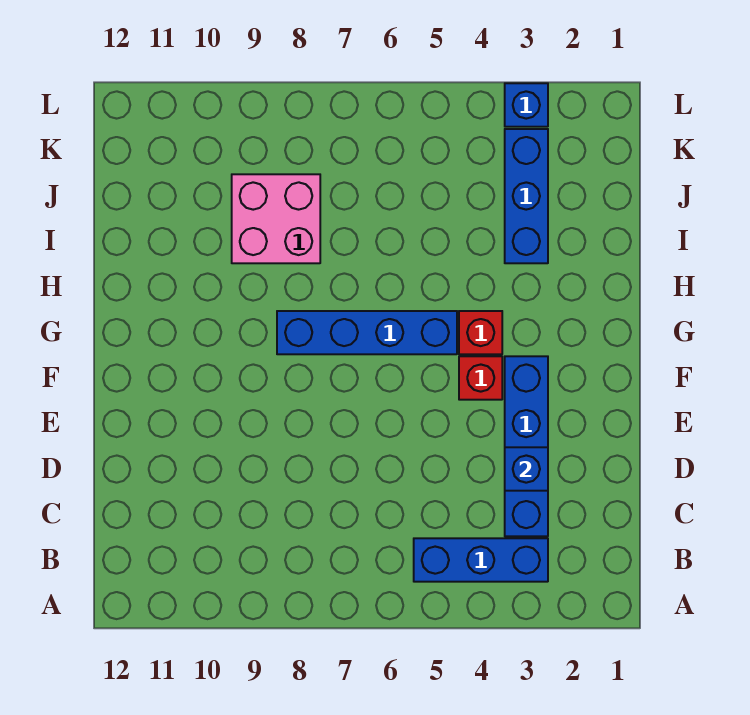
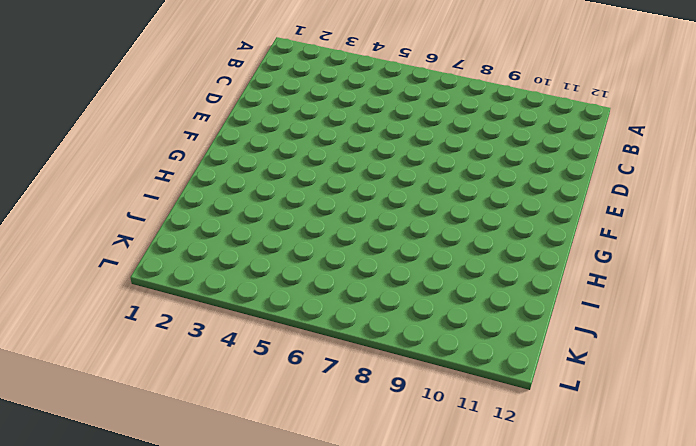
none -> blue brick B3:B5 level 1
none -> blue brick C3:F3 level 1

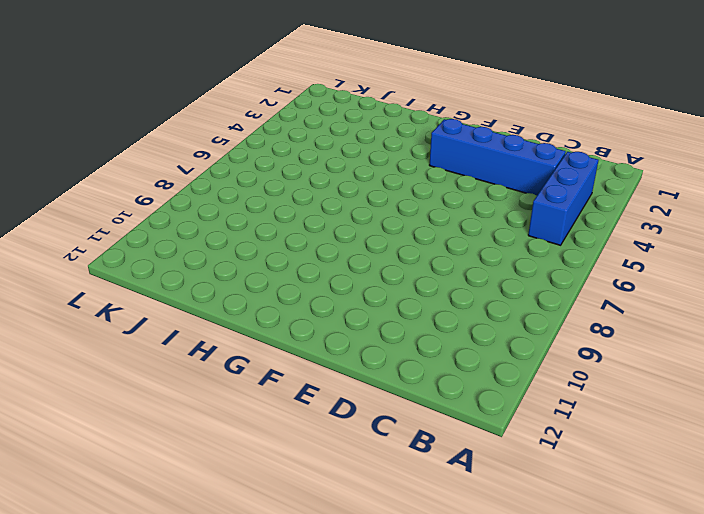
none -> red brick F4 level 1
none -> red brick G4 level 1

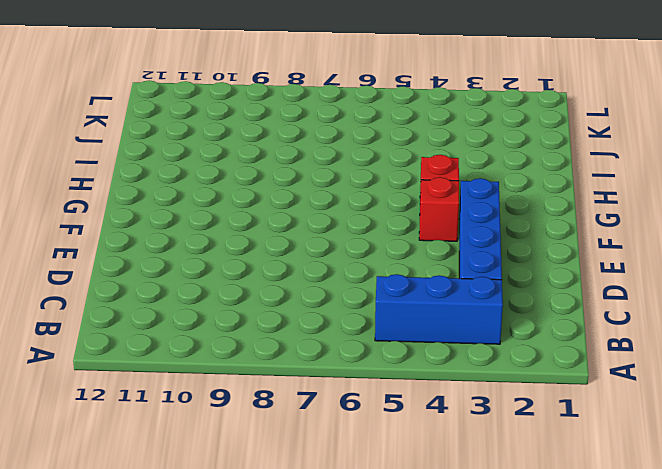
none -> blue brick G5:G8 level 1
none -> blue brick I3:K3 level 1

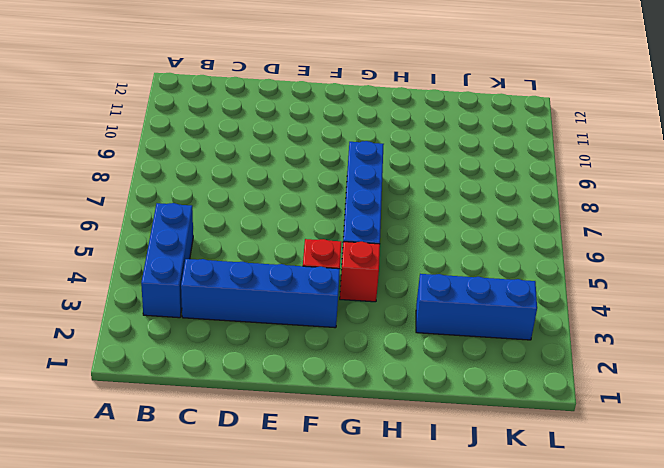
none -> pink brick I8:J9 level 1
none -> blue brick L3 level 1

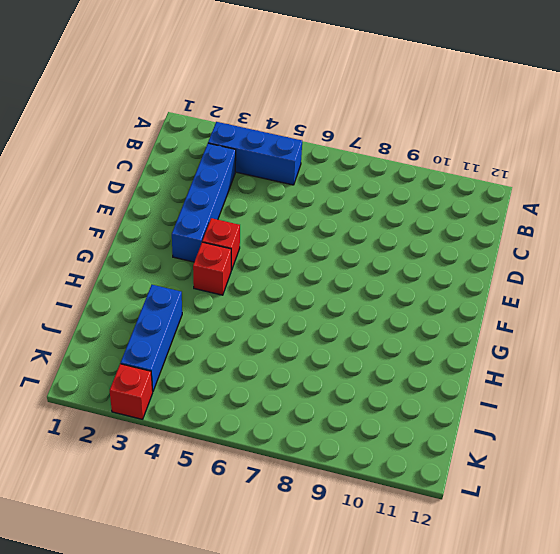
red brick L3 level 1 -> blue brick L3 level 1
none -> blue brick G5:G8 level 1
none -> pink brick I8:J9 level 1

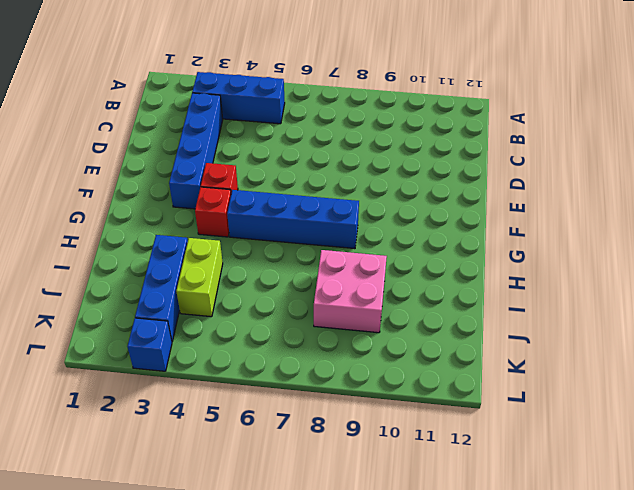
lime brick I4:J4 level 1 -> none
none -> blue brick D3 level 2

